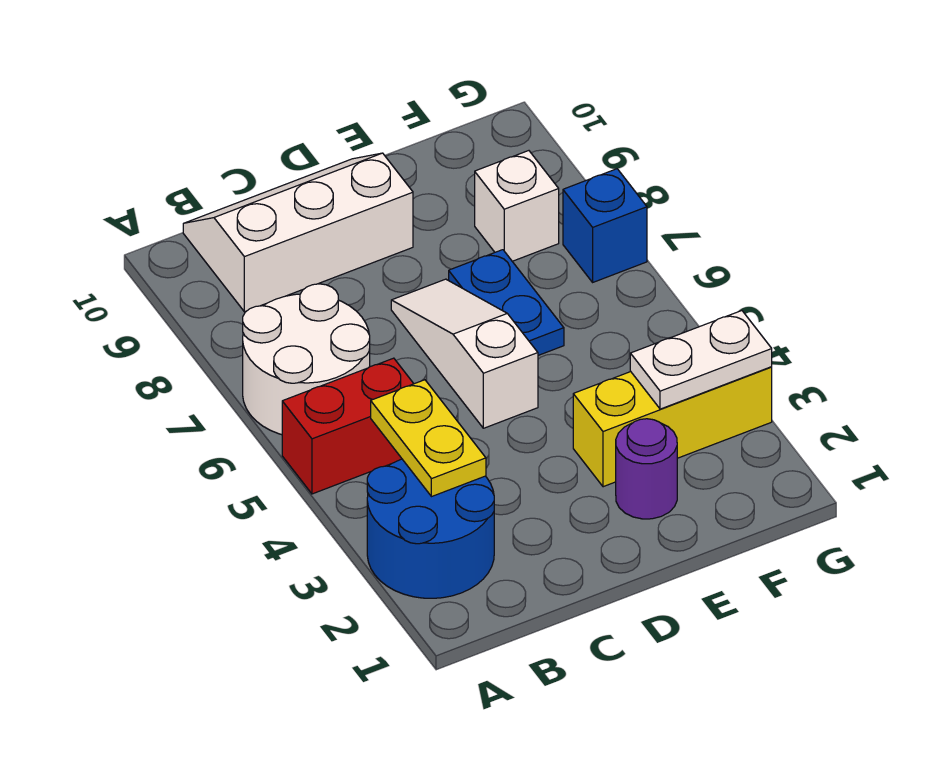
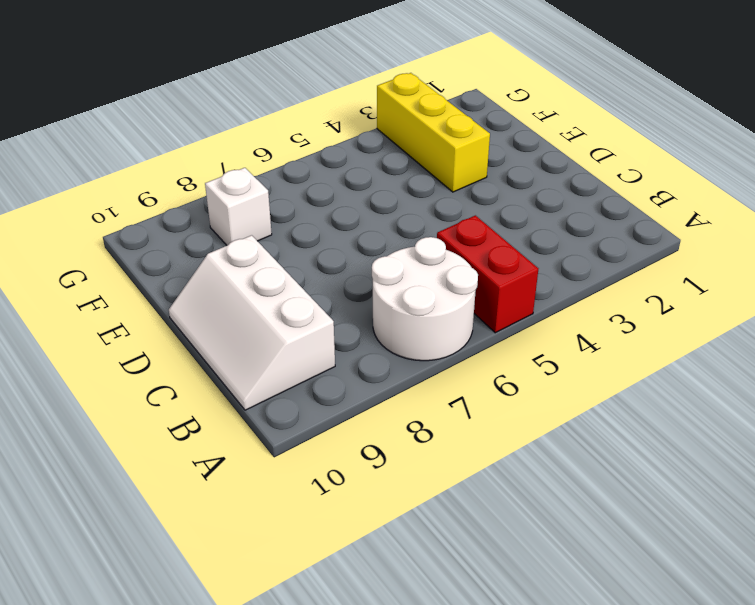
none -> blue round brick A2:B3 level 1
none -> white slope D5:D7 level 1 top 5
none -> purple round brick E2 level 1

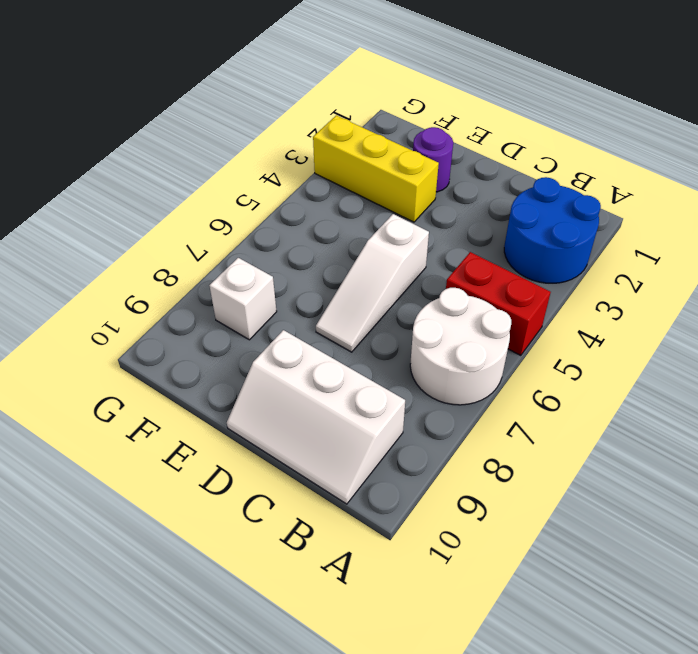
none -> blue plate E6:E7 level 1
none -> blue brick G7 level 1
none -> yellow plate B3:B4 level 2

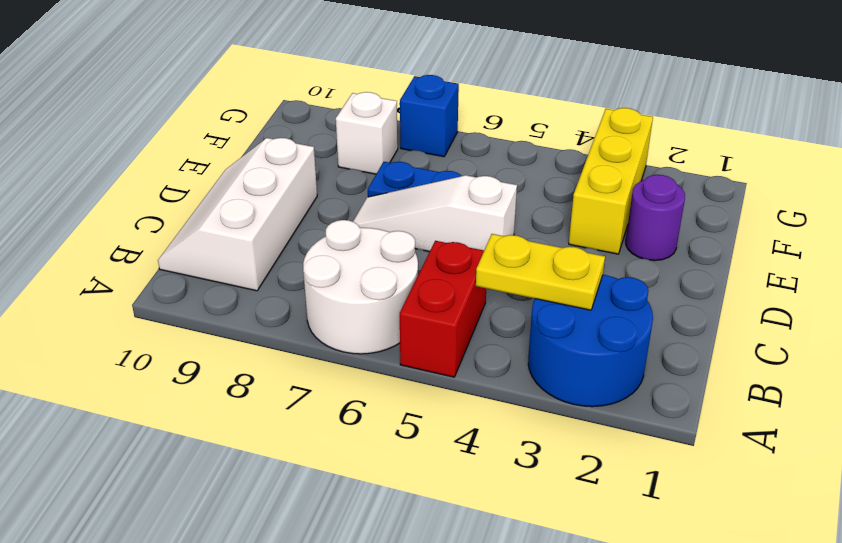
none -> white plate F3:G3 level 2

